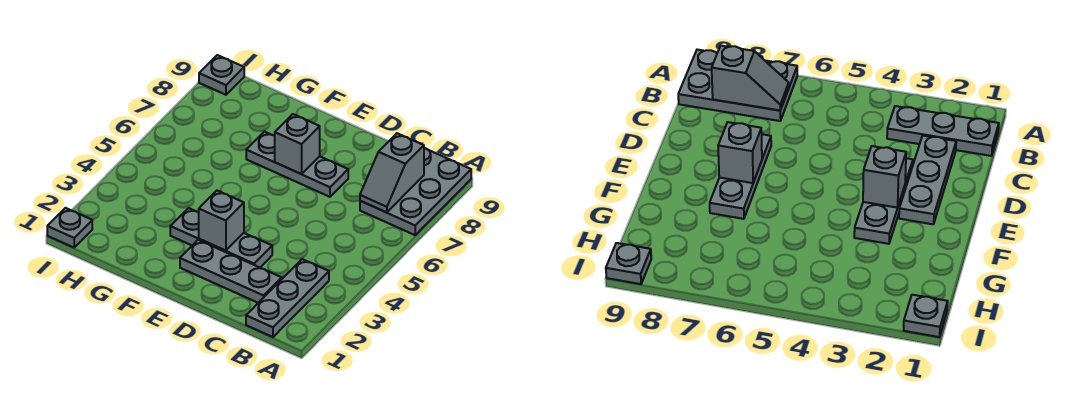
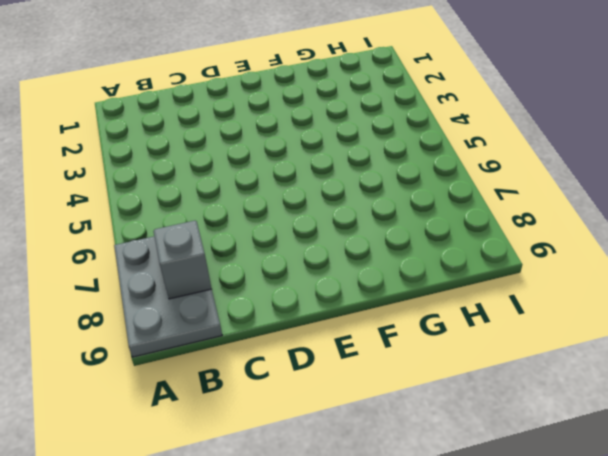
none -> grey plate B1:B3 level 1
none -> grey plate C2:E2 level 1

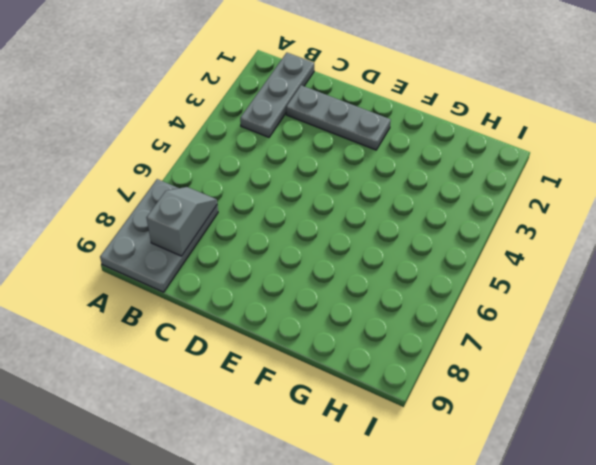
none -> grey plate D3:F3 level 1
none -> grey plate D7:F7 level 1

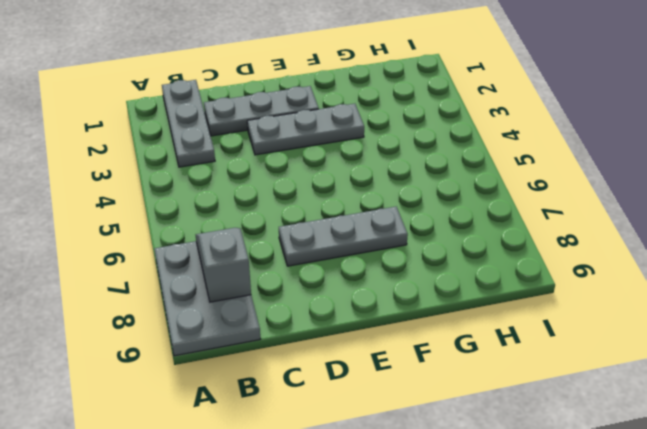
none -> grey plate I1 level 1
none -> grey plate I9 level 1

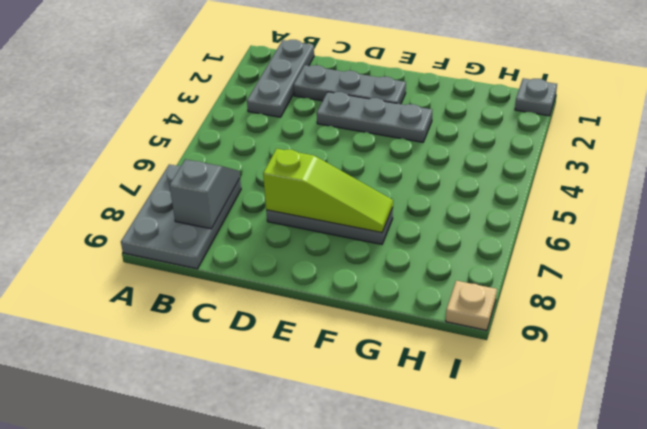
lime slope D7:F7 level 2 top D -> grey brick E7 level 2
tan plate I9 level 1 -> grey plate I9 level 1
none -> grey brick E3 level 2

